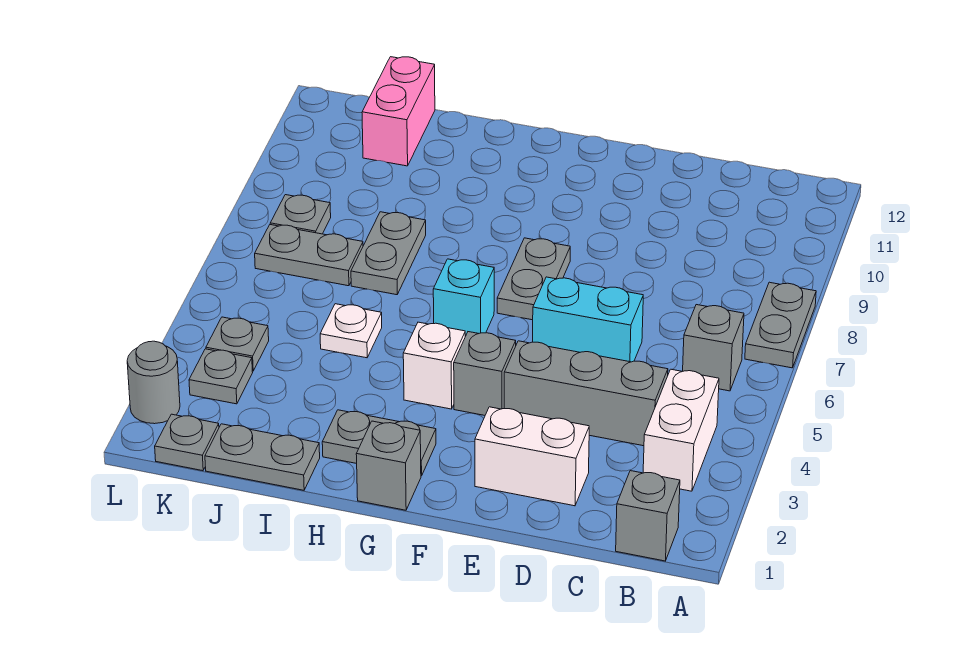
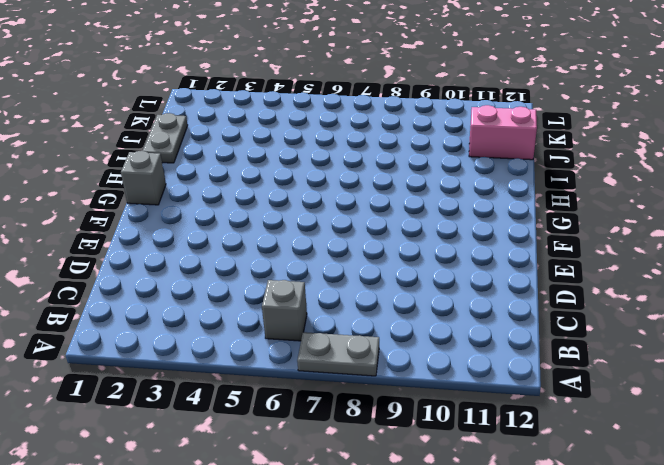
none -> grey brick B1 level 1
none -> white brick B3:B4 level 1
none -> grey brick C4:E4 level 1

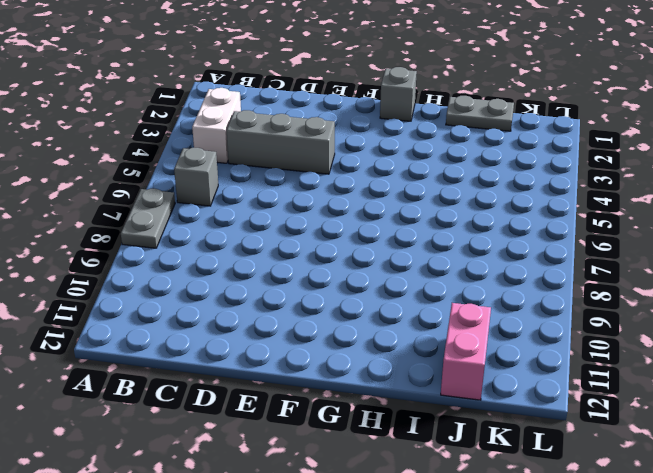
none -> grey brick B1 level 1
none -> white brick D2:E2 level 1
none -> cyan brick D6:E6 level 1

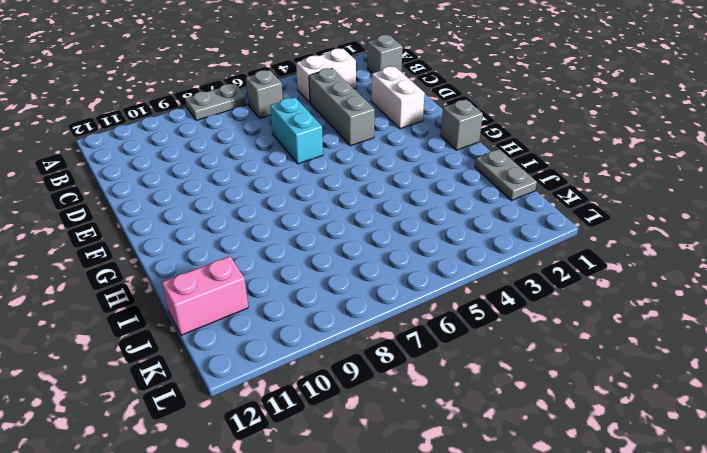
none -> grey brick F4 level 1
none -> grey plate F7:F8 level 1
none -> grey plate G2:H2 level 1

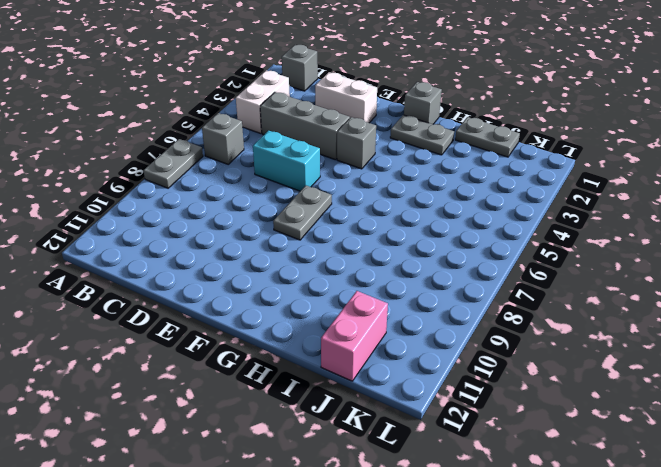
none -> white brick G4 level 1
none -> cyan brick G6 level 1
none -> white plate I5 level 1

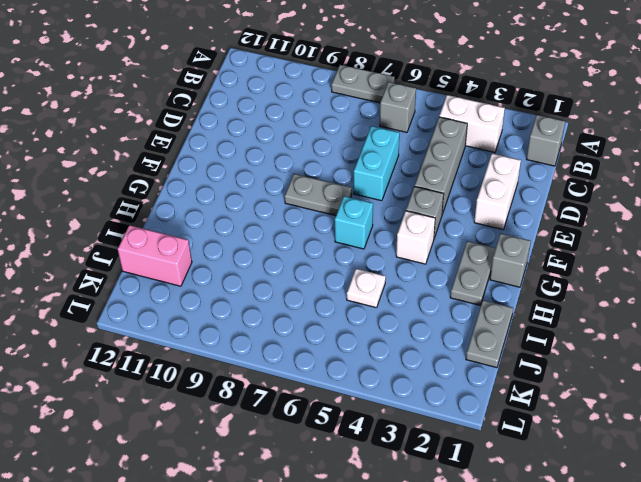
none -> grey plate I7:I8 level 1
none -> grey plate J7:K7 level 1
none -> grey plate K1 level 1

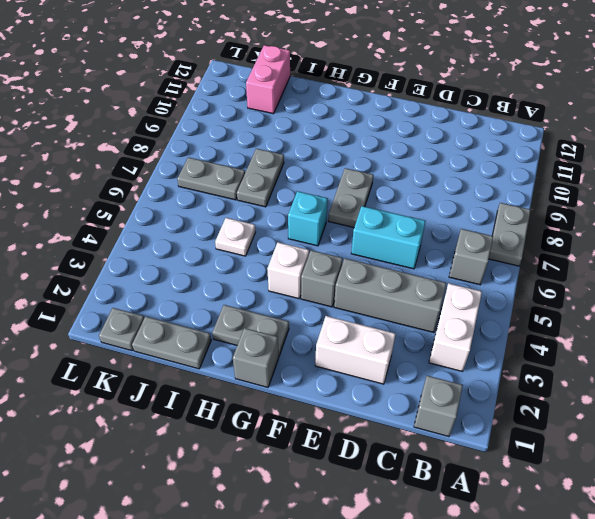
none -> grey plate K3 level 1
none -> grey plate K4 level 1
none -> grey plate K8 level 1

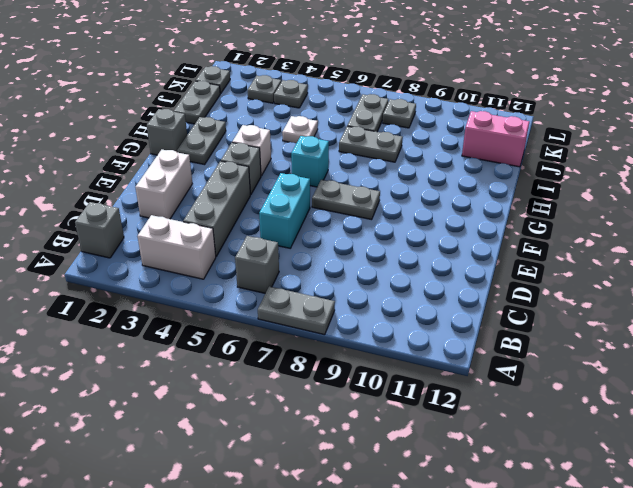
none -> grey round brick L2 level 1

